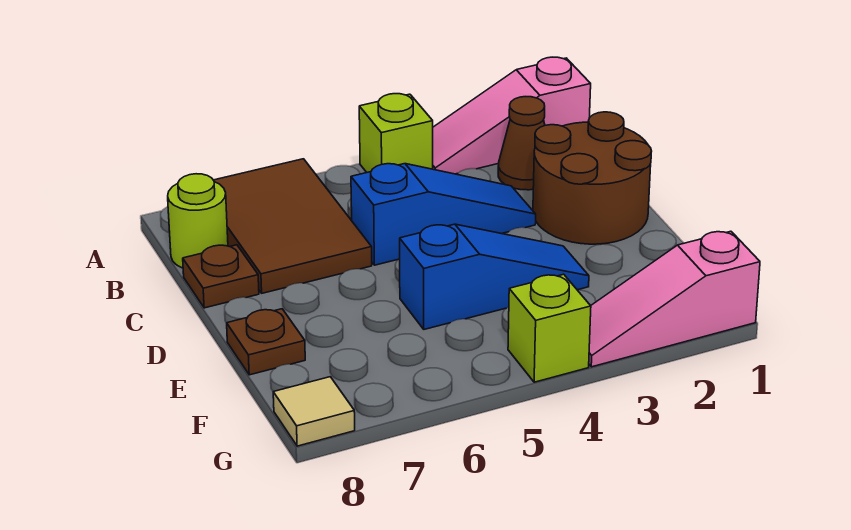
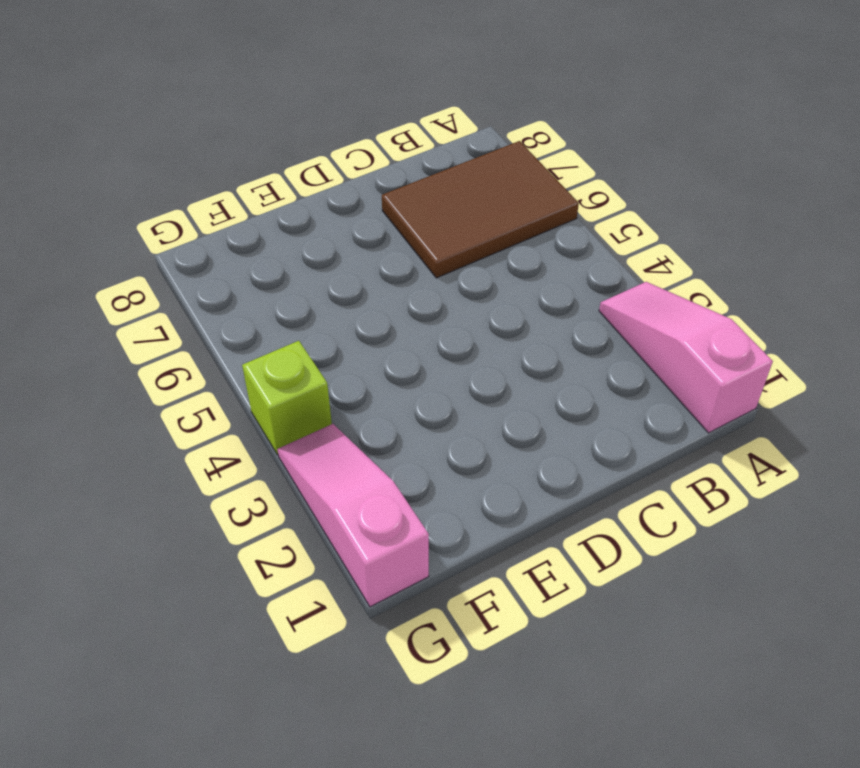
none -> lime brick A4 level 1
none -> brown cone B2 level 1
none -> lime round brick B8 level 1

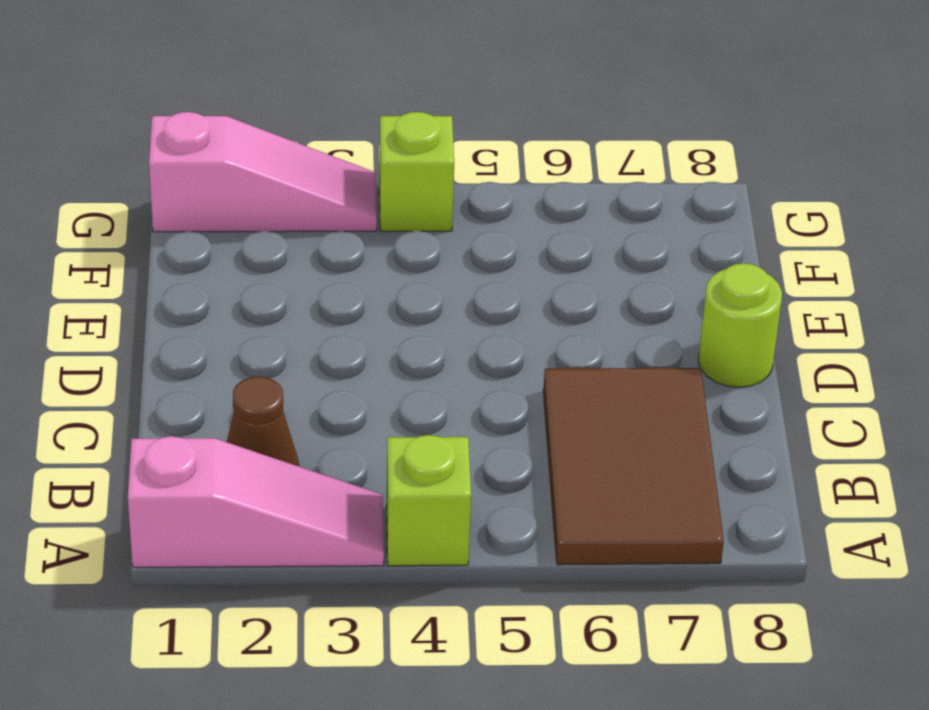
lime round brick D8 level 1 -> lime round brick B8 level 1
none -> brown round brick C1:D2 level 1
none -> blue slope C3:C5 level 1 top 5
none -> brown plate C8 level 1

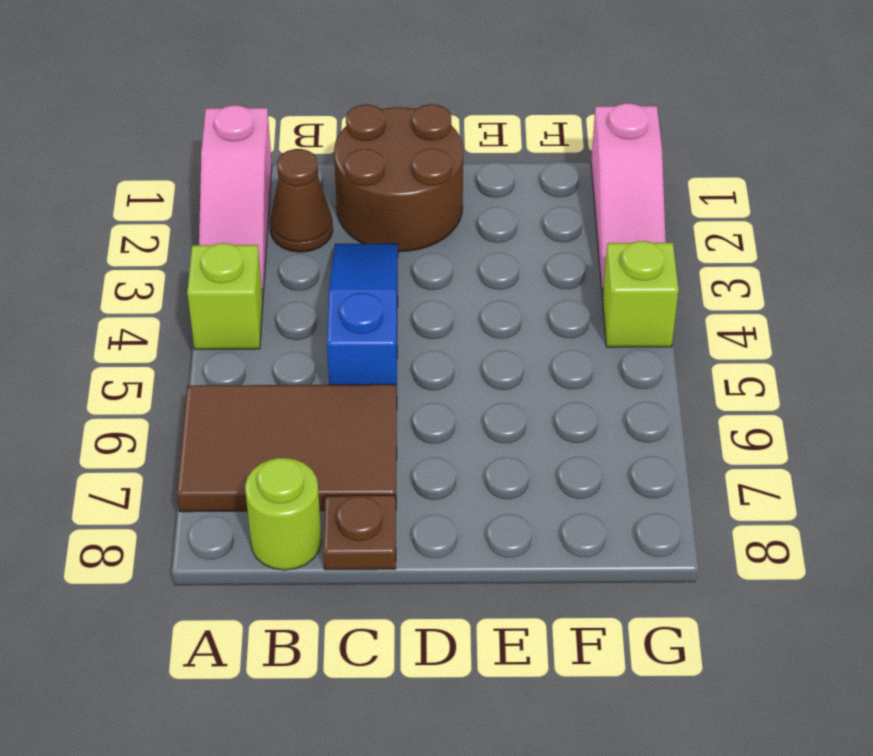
none -> blue slope E3:E5 level 1 top 5
none -> brown plate E8 level 1
none -> tan tile G8 level 1

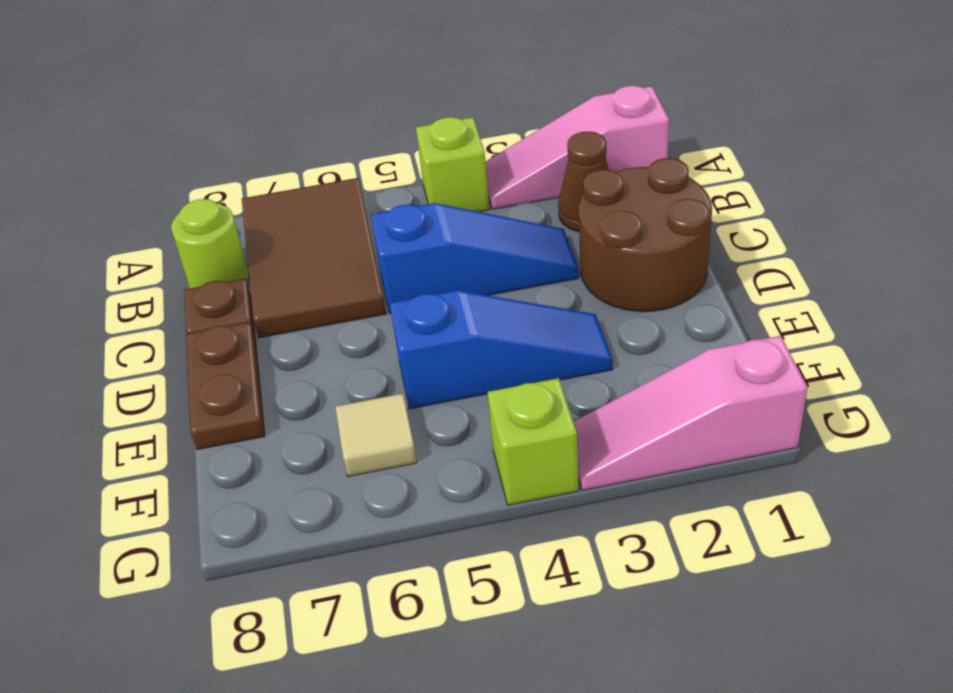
brown plate D8:E8 level 1 -> brown plate E8 level 1
tan tile F6 level 1 -> tan tile G8 level 1

